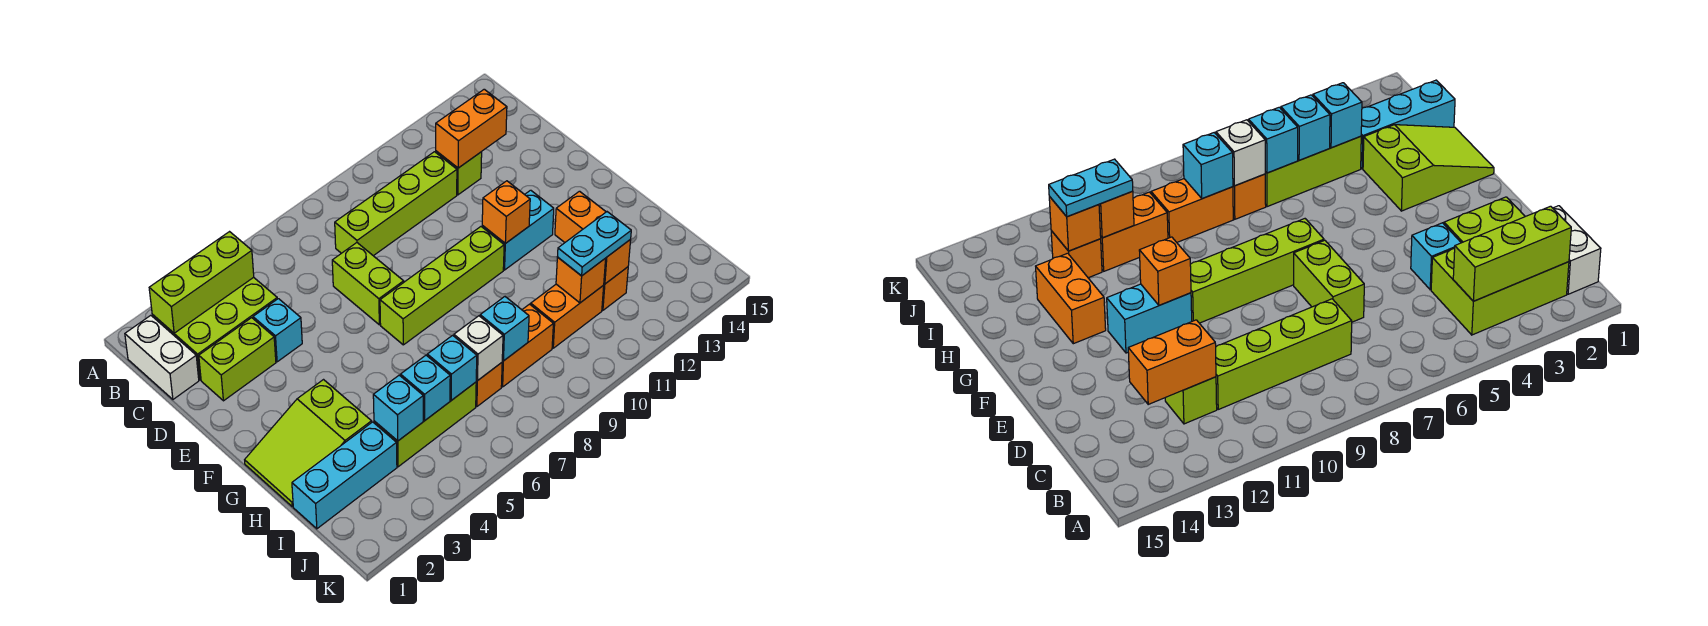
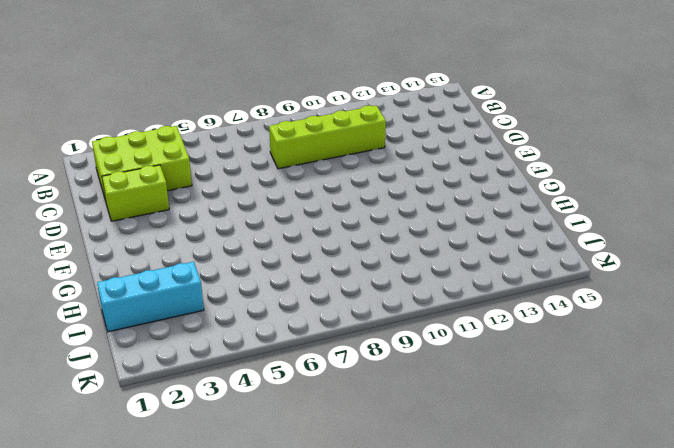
none -> white brick B1:C1 level 1
none -> lime brick C12 level 1
none -> cyan brick D4 level 1

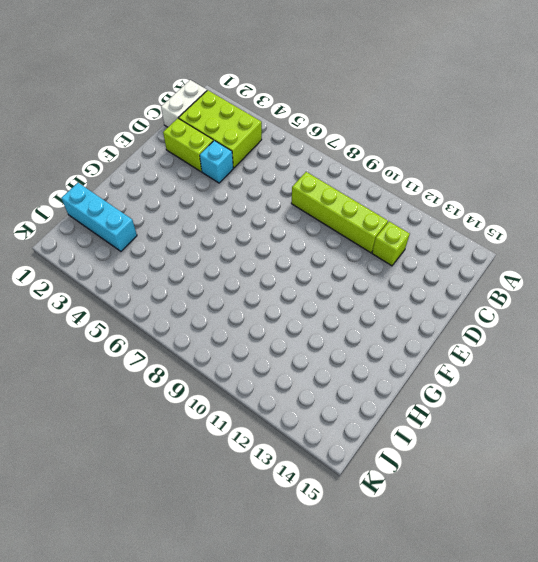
none -> lime brick D7:E7 level 1
none -> lime brick F7:F10 level 1
none -> cyan brick F11:F12 level 1

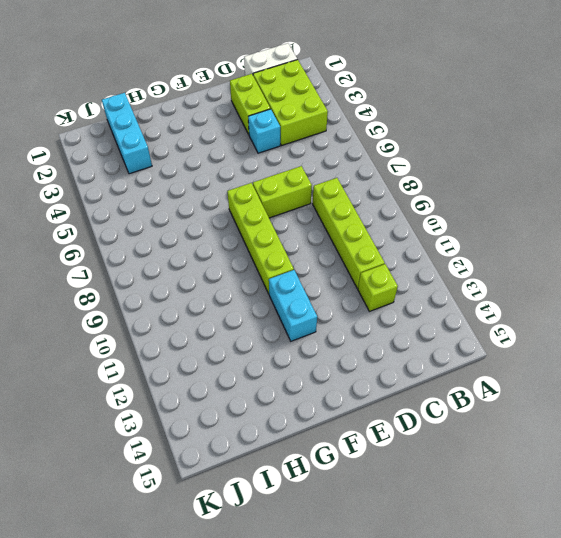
none -> lime slope G1:H3 level 1 top 3
none -> orange brick G13:H13 level 1
none -> lime brick I4:I6 level 1

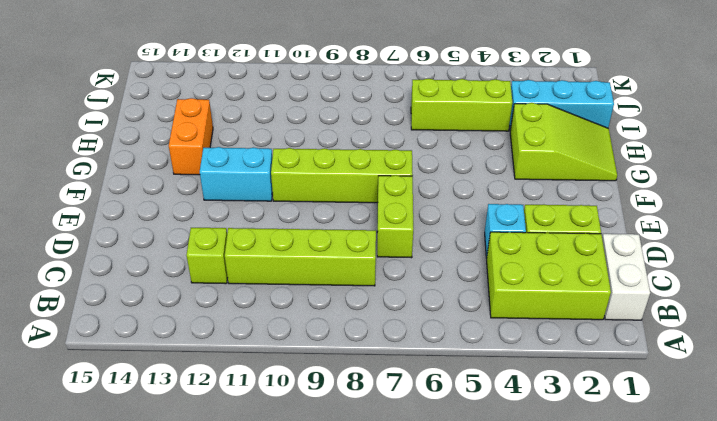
none -> orange brick I7 level 1
none -> orange brick I8:I9 level 1
none -> orange brick I10:I11 level 1

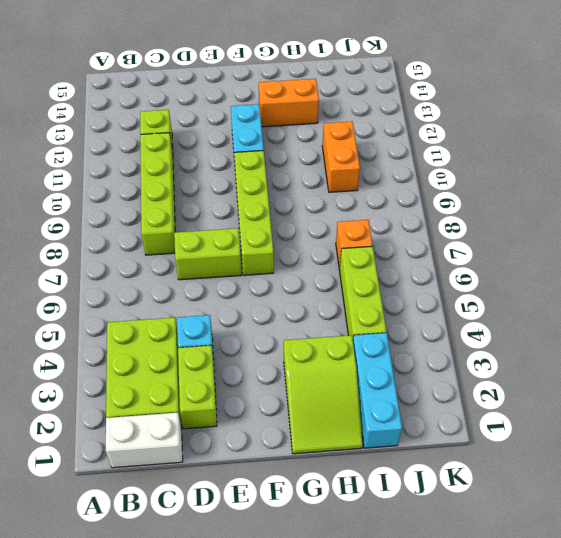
none -> orange brick I8:I9 level 1
none -> orange brick I12 level 1
none -> lime brick B2:B4 level 2

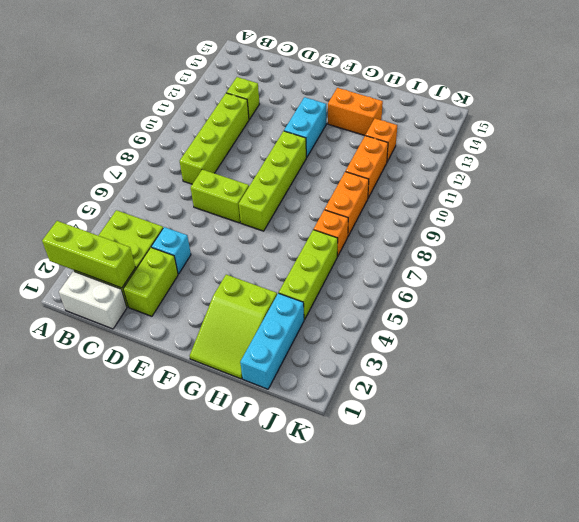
lime brick A2:C2 level 2 -> lime brick B2:B4 level 2
none -> orange brick C12:C13 level 2
none -> orange brick F11 level 2
none -> cyan brick I4 level 2

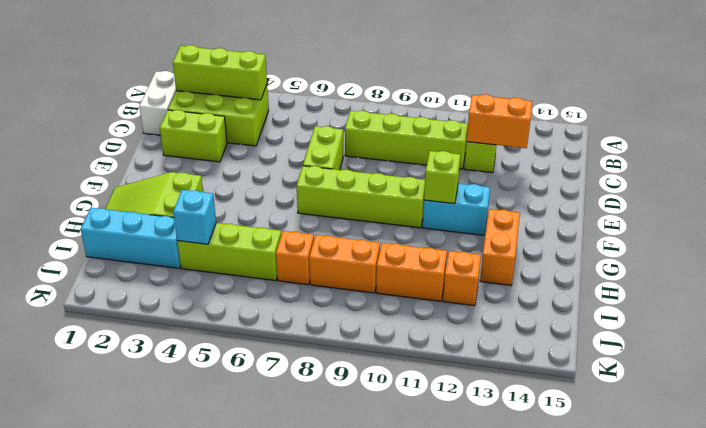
lime brick F11 level 2 -> orange brick F11 level 2
none -> cyan brick D4 level 1
none -> cyan brick I5 level 2
none -> cyan brick I6 level 2

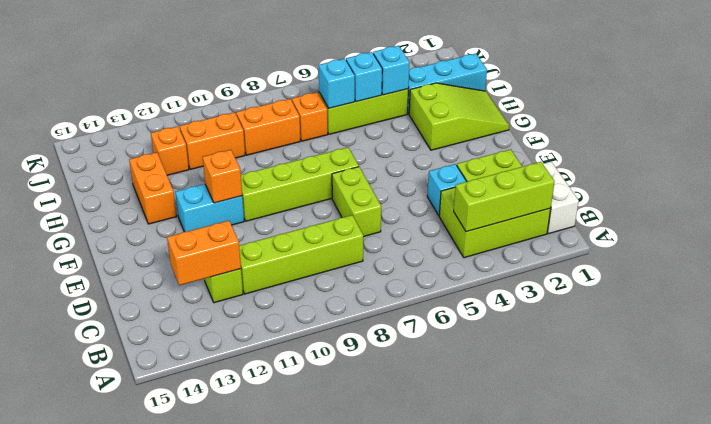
none -> white brick I7 level 2
none -> cyan brick I8 level 2
none -> orange brick I11 level 2

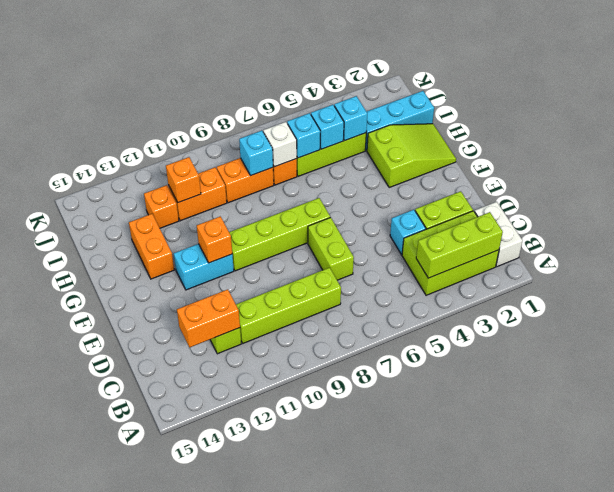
none -> orange brick I12 level 2
none -> cyan plate I11:I12 level 3

